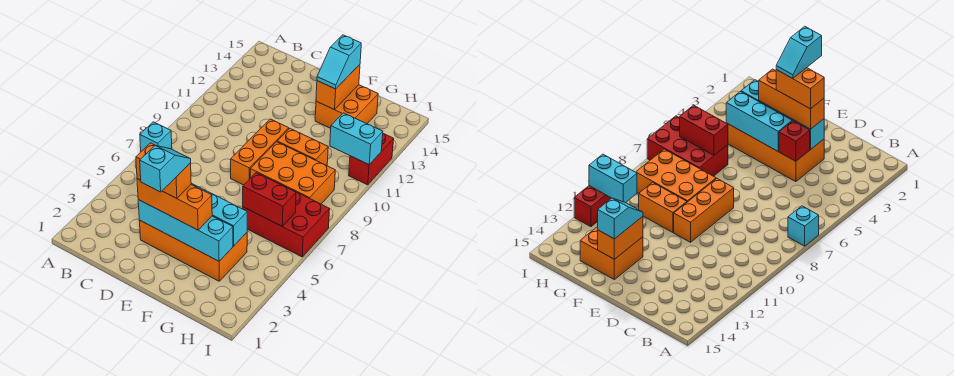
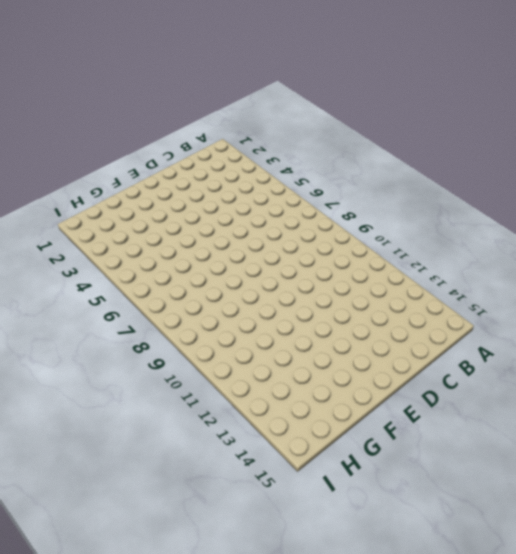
none -> cyan brick A7 level 1
none -> orange brick D3:G4 level 1
none -> orange brick E8:E10 level 1

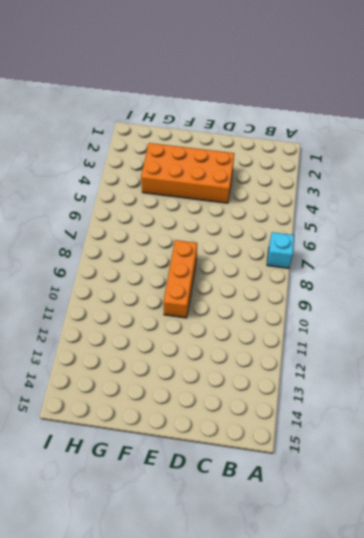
none -> orange brick F8:H9 level 1
none -> orange brick F10:G10 level 1
none -> orange brick F13:G14 level 1

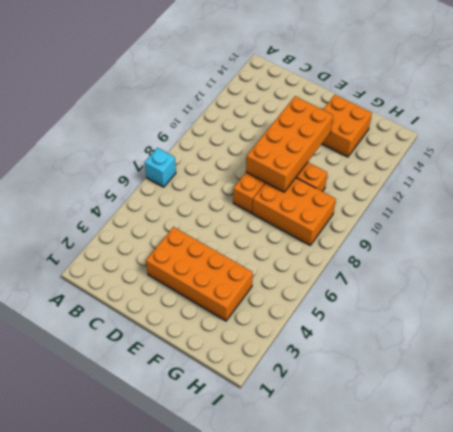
orange brick E9:F12 level 2 -> none
none -> red brick G6:I7 level 1
none -> red brick I11:I12 level 1
none -> cyan brick D3:G3 level 2

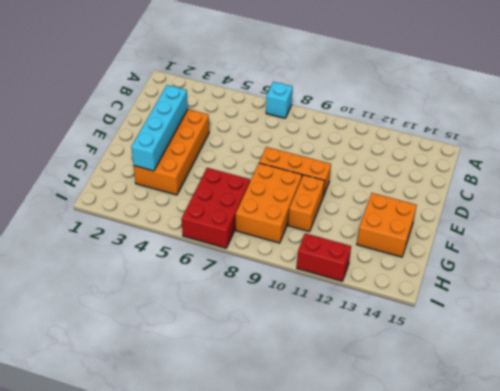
none -> red brick D4 level 2
none -> cyan brick E4:G4 level 2
none -> orange brick F13:F14 level 2

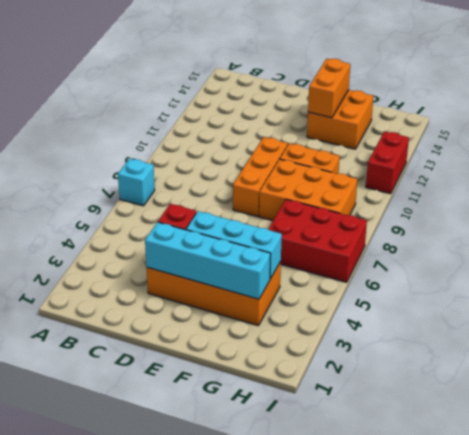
none -> red brick G6:H6 level 2
none -> cyan brick H11:I11 level 2
none -> orange brick D3:F3 level 3

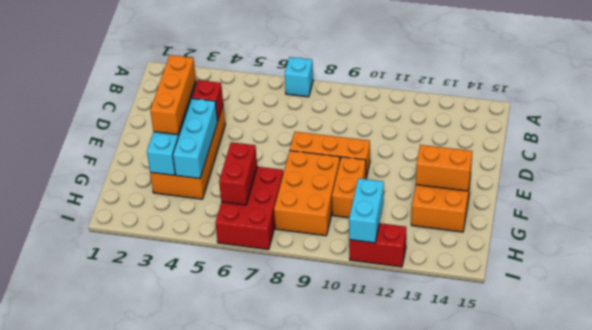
none -> cyan slope F13:F14 level 3 top 14
none -> orange brick D3:E3 level 4
none -> cyan slope E2:E3 level 5 top 2

